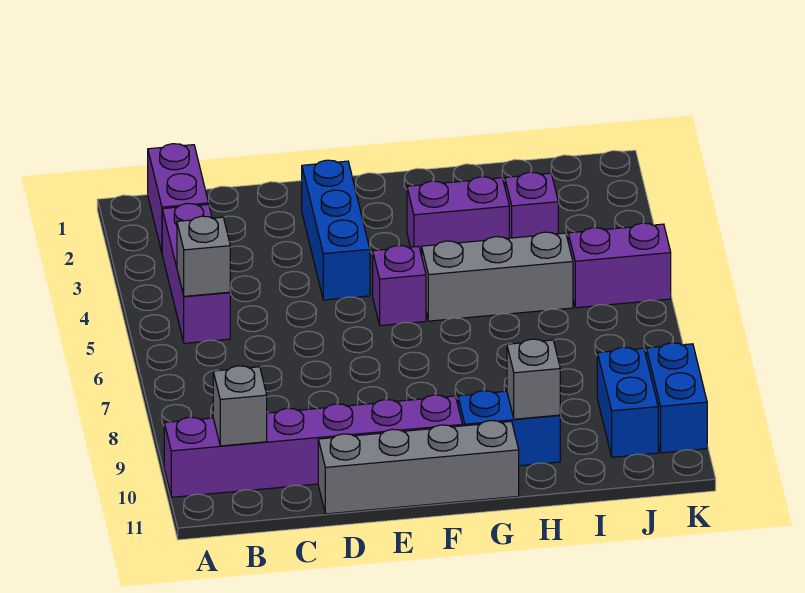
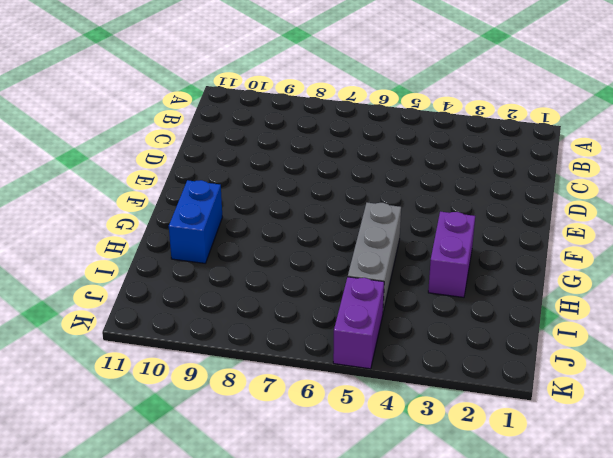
none -> purple brick A10:F10 level 1
none -> purple brick B1:B2 level 1
none -> purple brick B3:B5 level 1

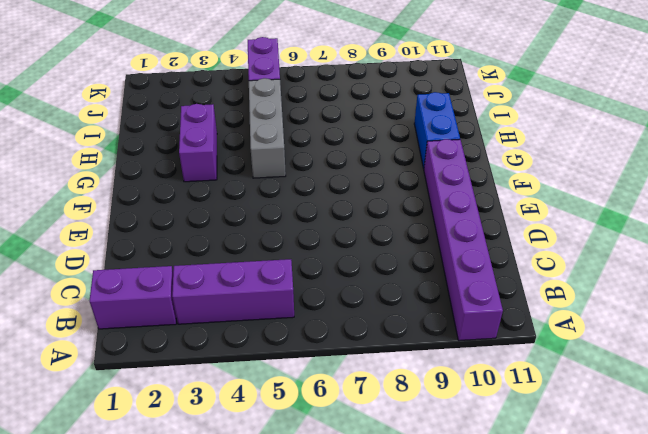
none -> grey brick D11:G11 level 1
none -> blue brick E2:E4 level 1
none -> purple brick F5 level 1

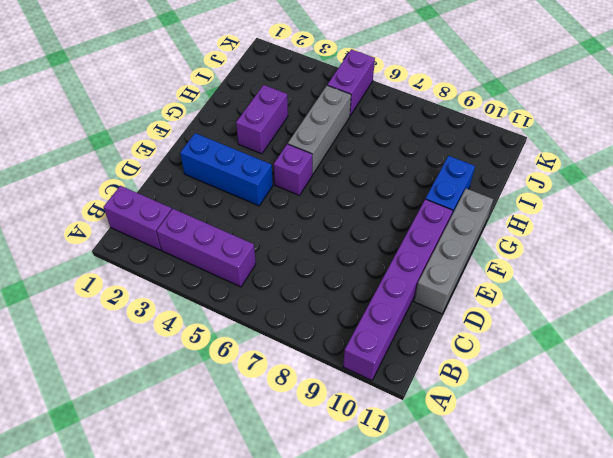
none -> purple brick I3 level 1
none -> blue brick J9:J10 level 1
none -> blue brick K9:K10 level 1

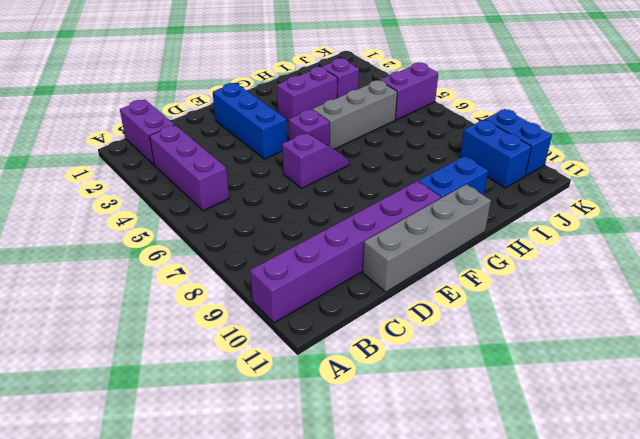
purple slope E6:F6 level 1 top E -> none
none -> grey brick B5 level 2
none -> grey brick B10 level 2
none -> grey brick H10 level 2

